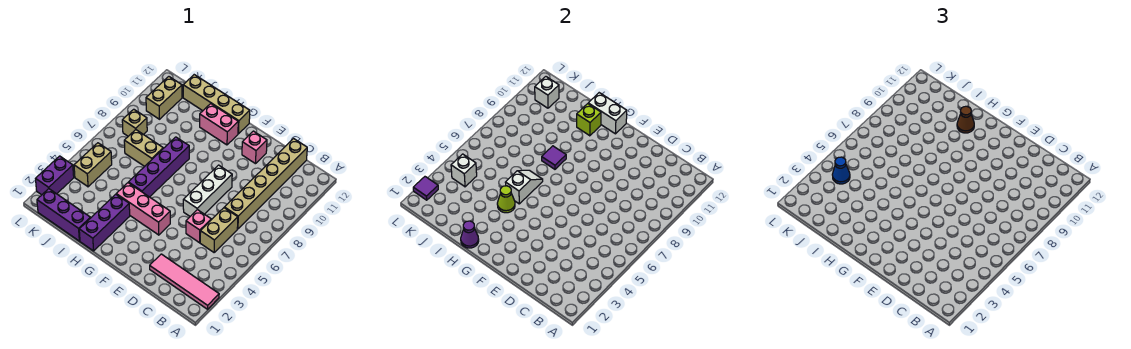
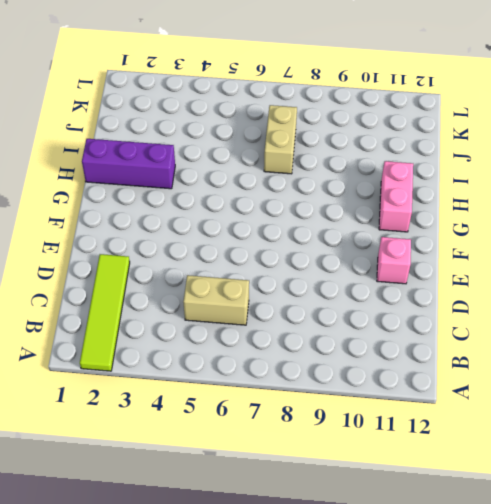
lime tile A2:D2 level 1 -> pink tile A2:D2 level 1
none -> tan brick C7:C12 level 1
none -> pink brick D5 level 1
none -> white brick E6:E8 level 1

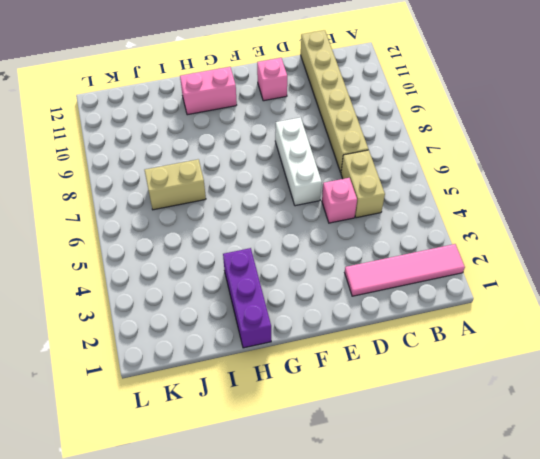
none -> pink brick F4:H4 level 1
none -> tan brick G12:J12 level 1
none -> purple brick H5:H8 level 1

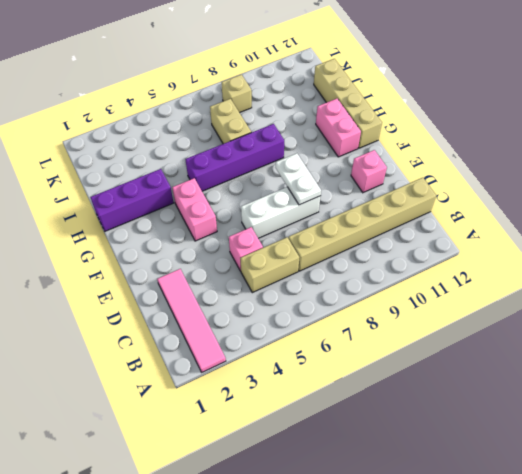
white plate E8:F8 level 2 -> none
pink brick F4:G4 level 1 -> pink brick F4:H4 level 1
none -> purple brick I1:K1 level 1
none -> tan brick K4:K5 level 1
none -> tan brick K10:K11 level 1

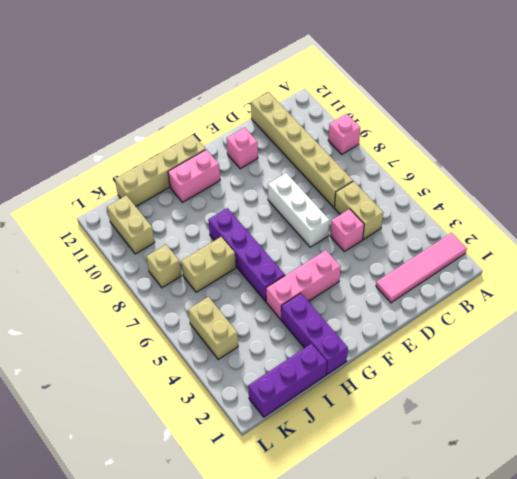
pink brick A9 level 1 -> none
none -> purple brick L2:L3 level 1
none -> white brick G12:H12 level 2
none -> purple cone H1 level 2

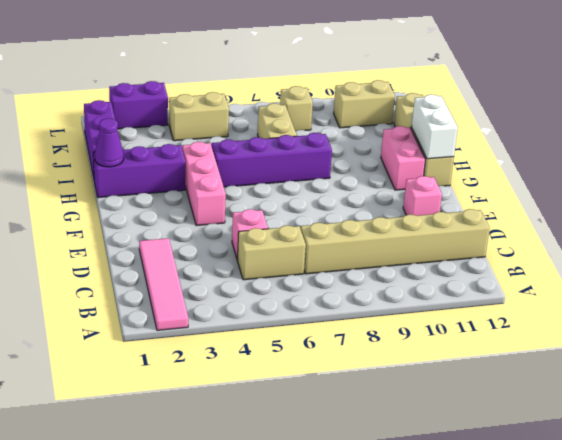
none -> white brick E6:E8 level 1
none -> lime cone H4 level 2
none -> white slope H5:H6 level 2 top 5

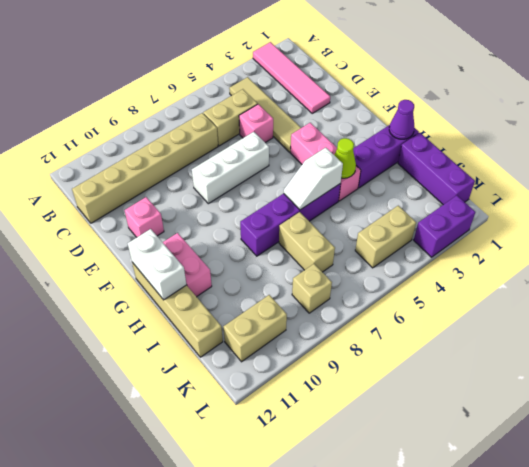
tan tile B4:E4 level 1 -> none
none -> purple tile H8 level 2
none -> lime brick H11 level 2
none -> white brick K4 level 2

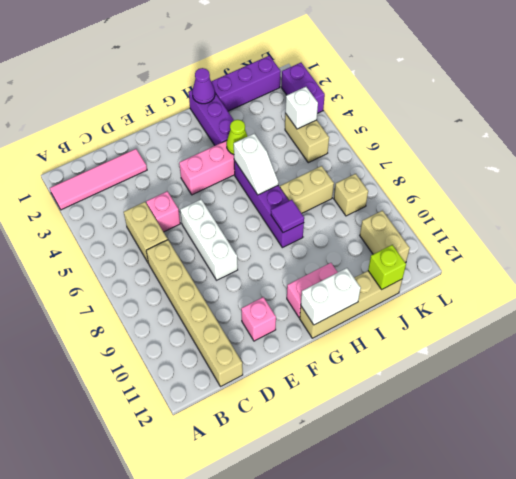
lime brick J12 level 2 -> lime brick H11 level 2
none -> white brick K11 level 2
none -> purple tile L2 level 2
none -> brown cone H11 level 3

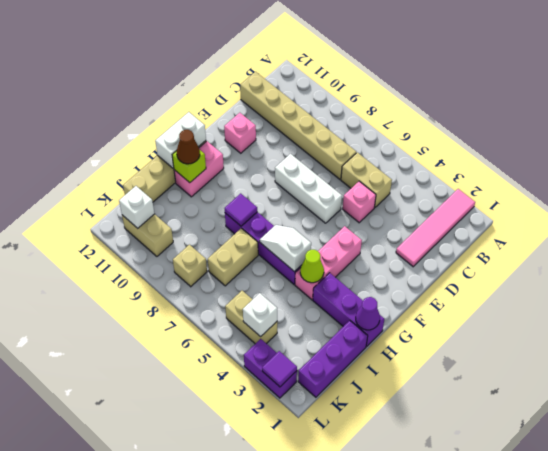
none -> blue cone K4 level 3

